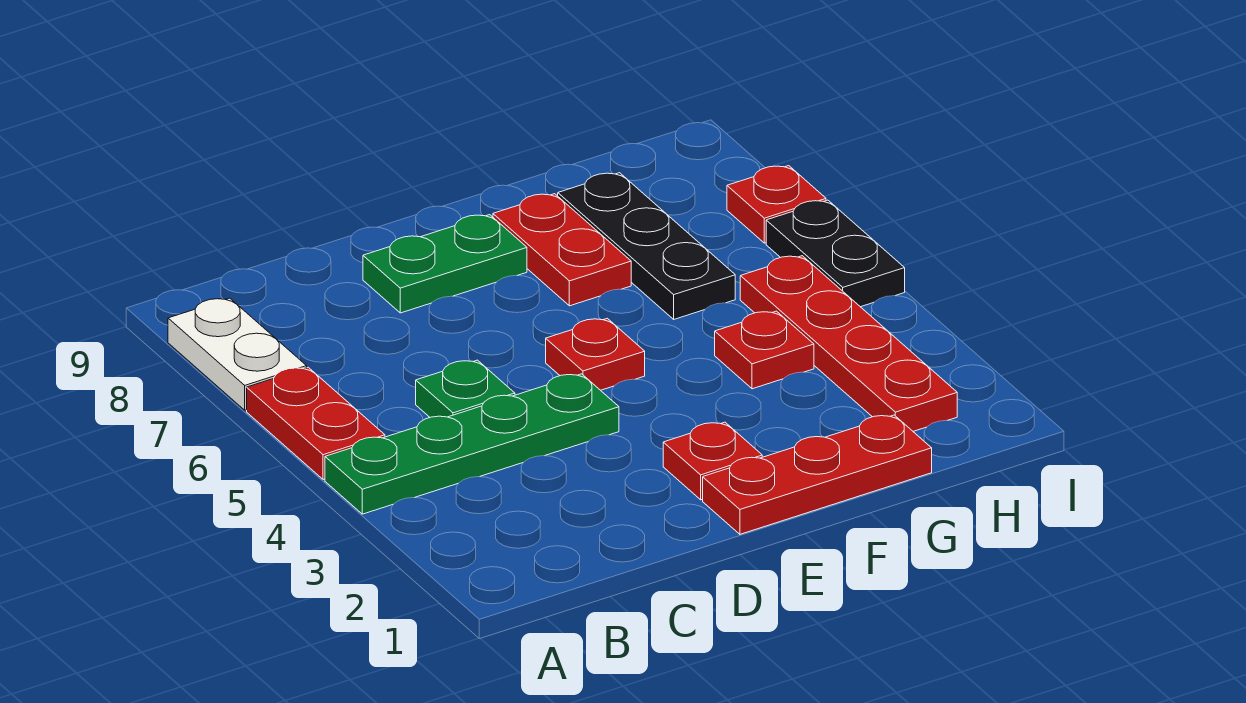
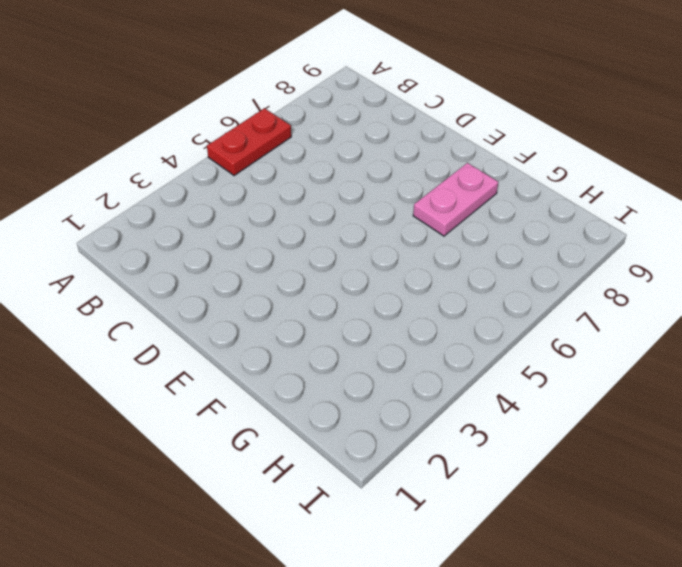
pink plate F7:F8 level 1 -> red plate F7:F8 level 1
none -> green plate A4:D4 level 1
none -> white plate A7:A8 level 1
none -> green plate C5 level 1

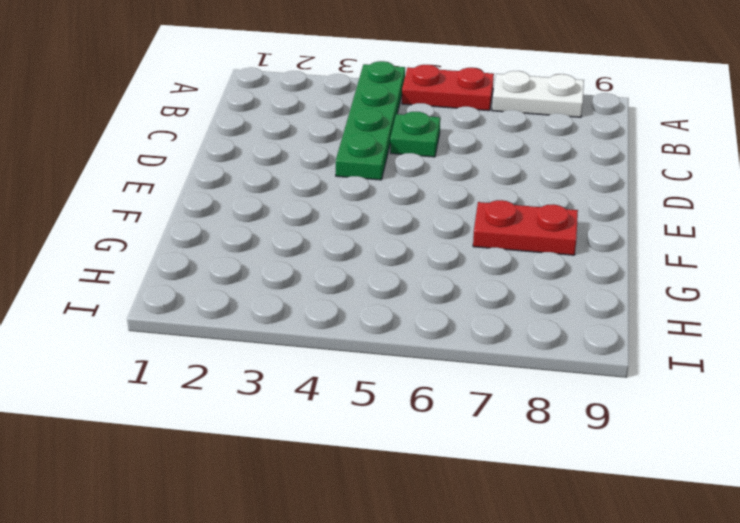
none -> green plate D8:E8 level 1
none -> red plate E1:G1 level 1
none -> red plate E2 level 1

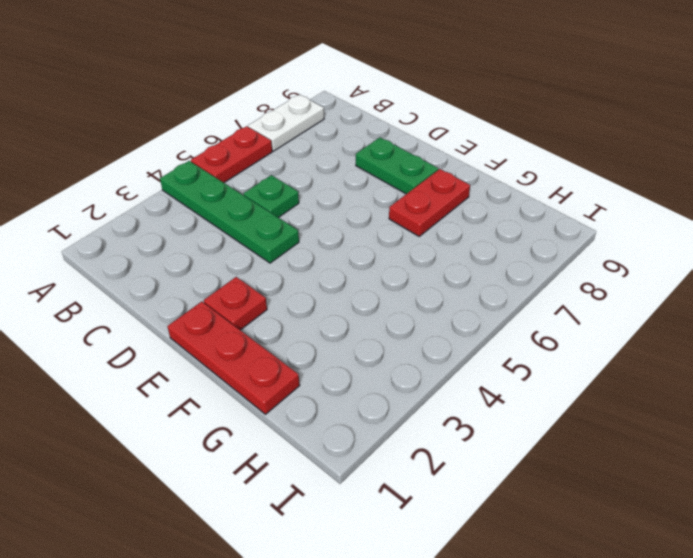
none -> red plate E5 level 1
none -> red plate G4 level 1
none -> black plate G6:G8 level 1

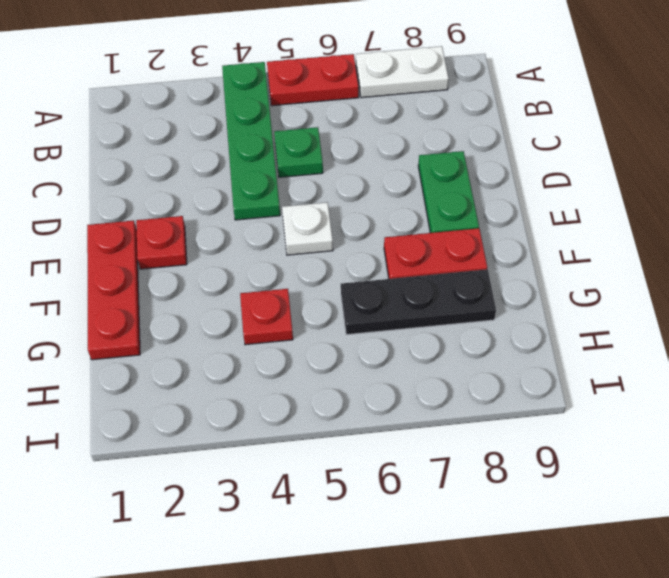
white plate E5 level 1 -> red plate E5 level 1
none -> red plate H2:H5 level 1
none -> black plate I5:I6 level 1
none -> red plate I7 level 1

